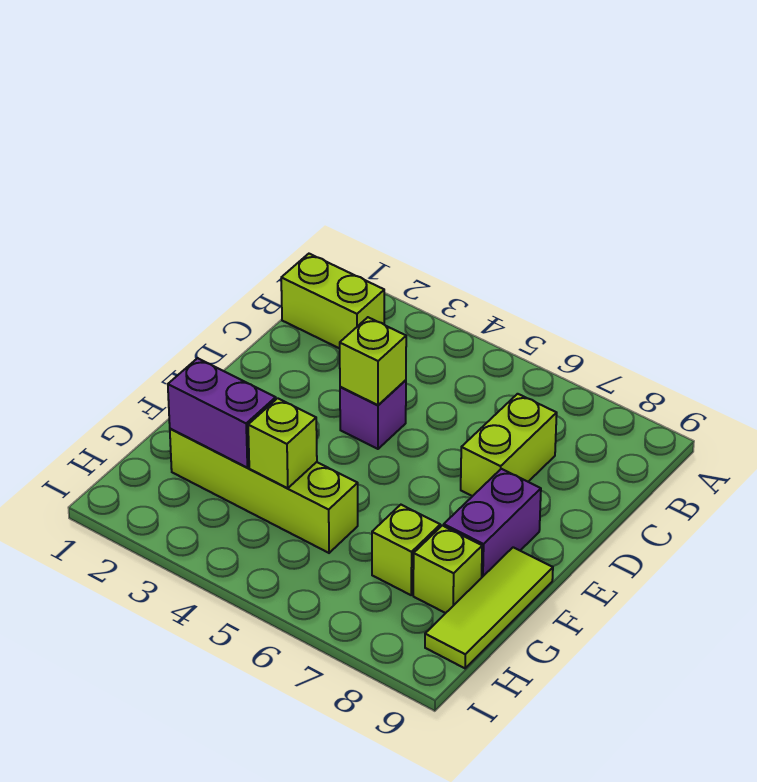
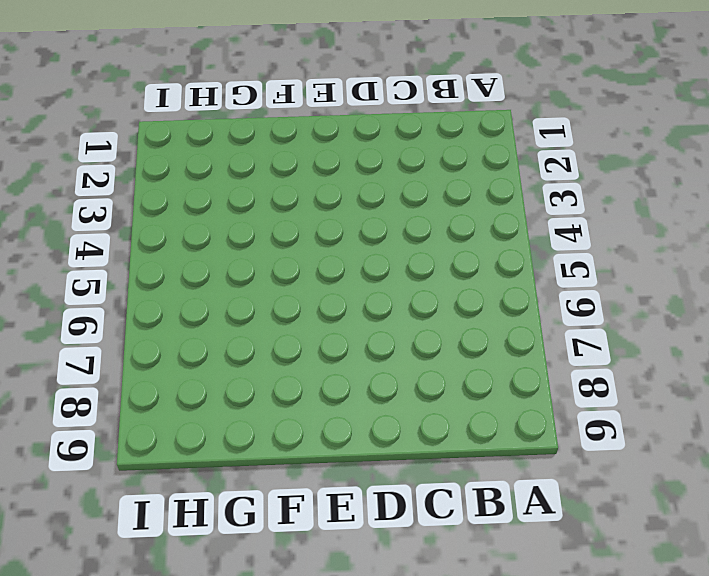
none -> lime brick B1:B2 level 1
none -> lime brick C7:D7 level 1

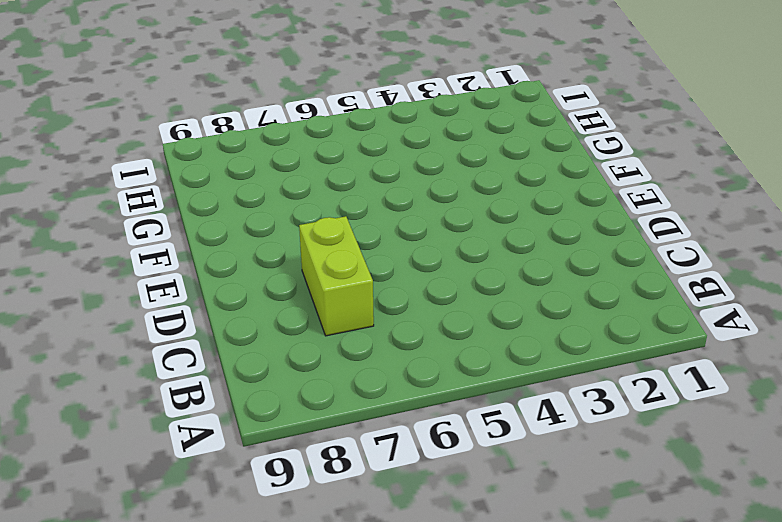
none -> lime brick B1:B2 level 1
none -> purple brick D4 level 1

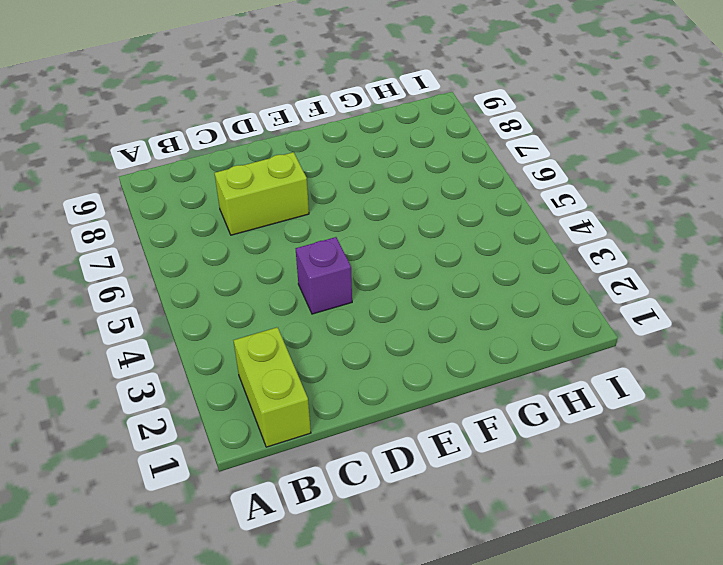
none -> purple brick E8:F8 level 1
none -> lime tile F9:H9 level 1

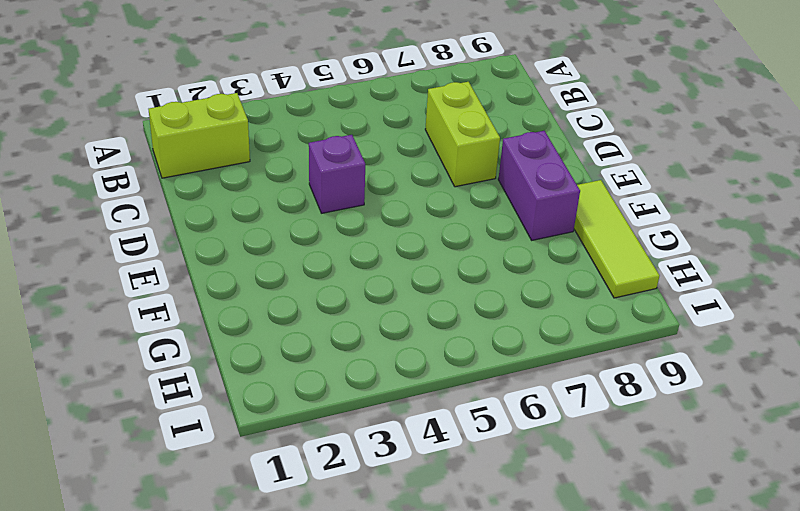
none -> lime brick G2:G5 level 1
none -> lime brick G7 level 1

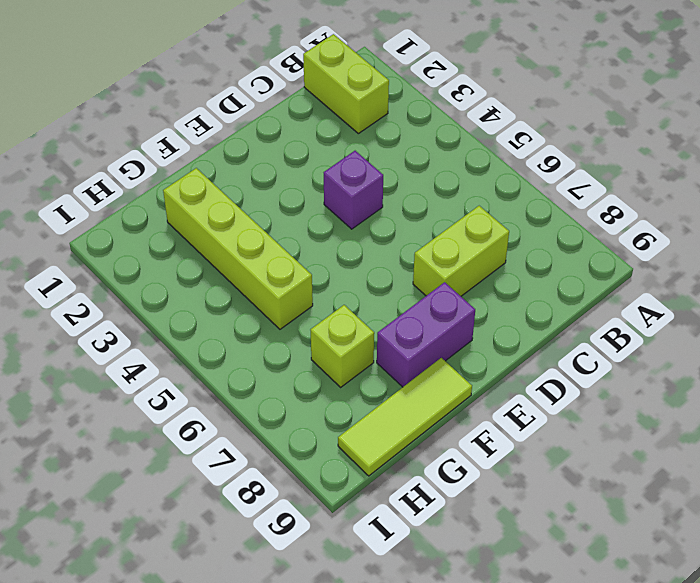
none -> lime brick G8 level 1
none -> lime brick D4 level 2

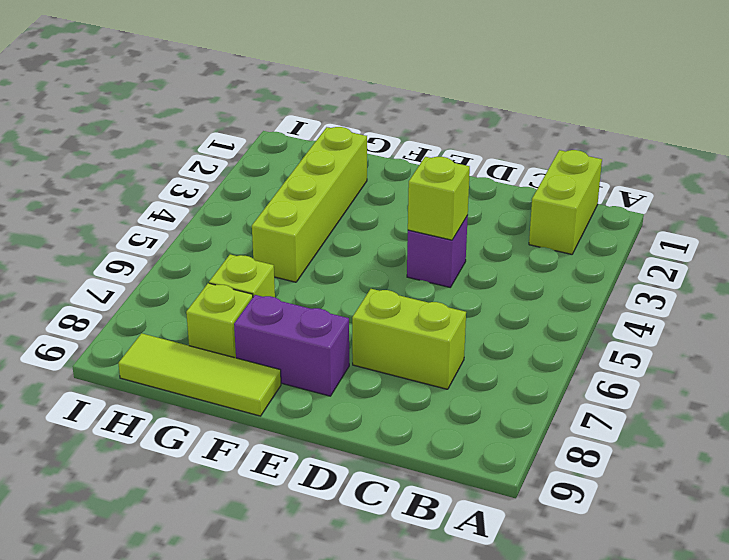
none -> purple brick G2:G3 level 2
none -> lime brick G4 level 2

